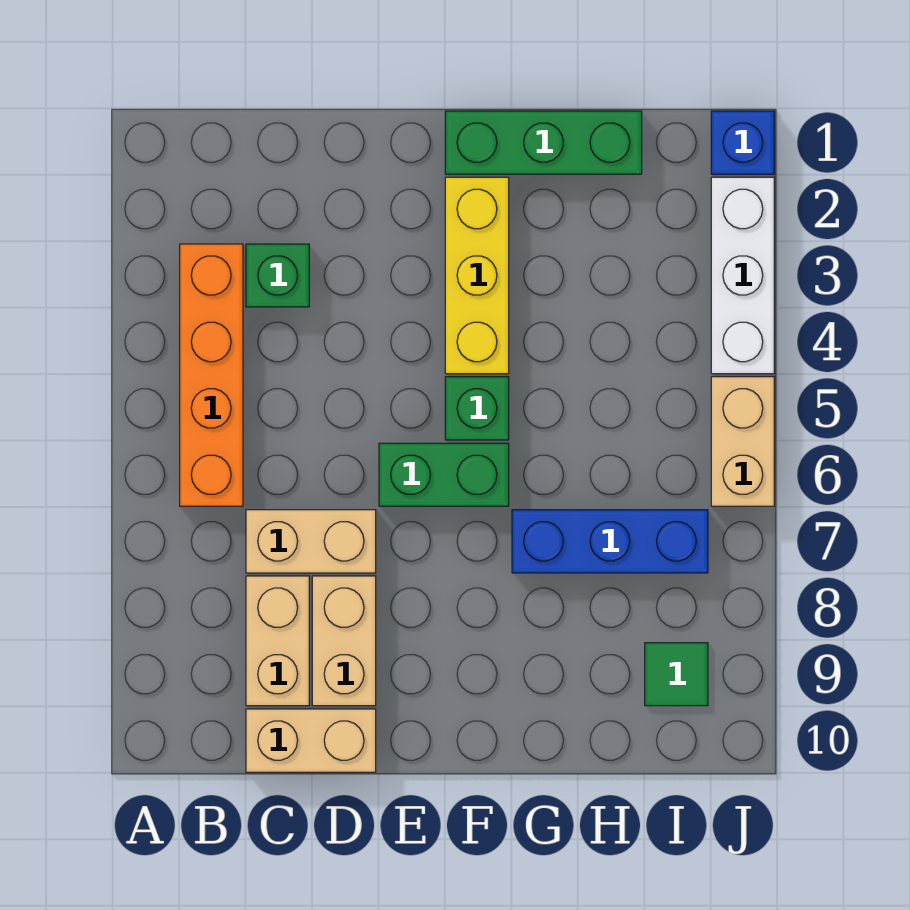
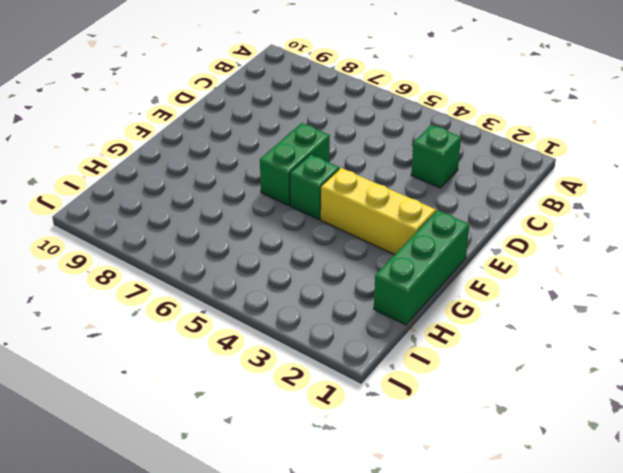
none -> orange brick B3:B6 level 1
none -> tan brick C7:D7 level 1
none -> tan brick C8:C9 level 1

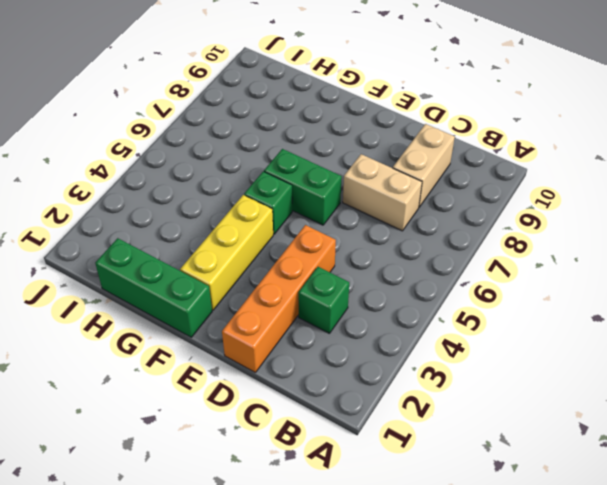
orange brick D1:D4 level 1 -> orange brick B3:B6 level 1
none -> tan brick C10:D10 level 1
none -> tan brick D8:D9 level 1
none -> blue brick G7:I7 level 1

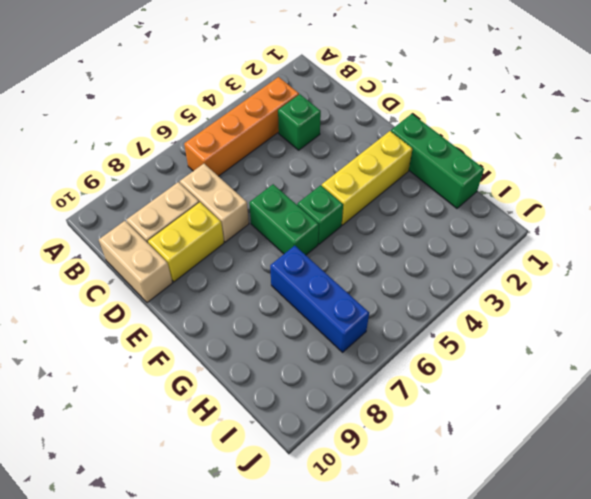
yellow brick D8:D9 level 1 -> tan brick D8:D9 level 1
none -> green tile I9 level 1
none -> blue brick J1 level 1
none -> white brick J2:J4 level 1

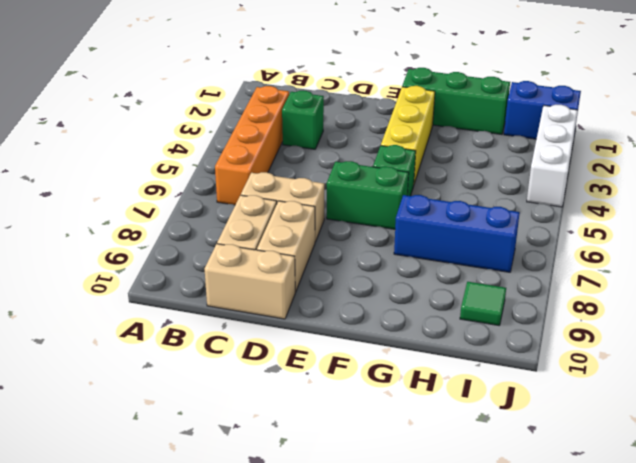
blue brick I1:J1 level 1 -> blue brick J1 level 1
none -> tan brick J5:J6 level 1

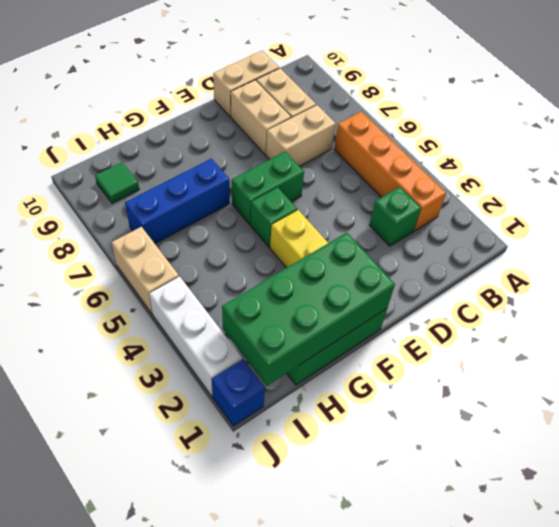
green brick F1:I2 level 2 -> none

